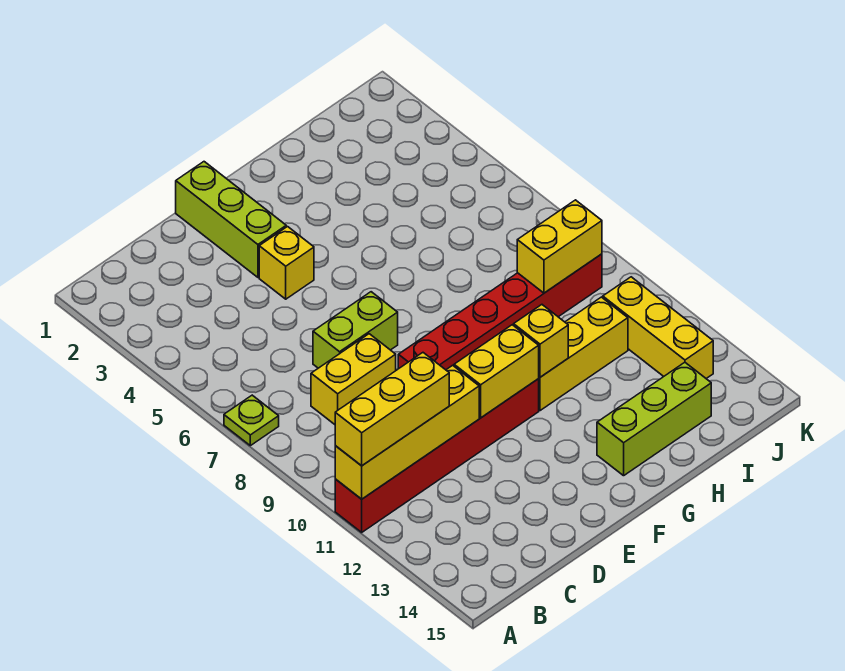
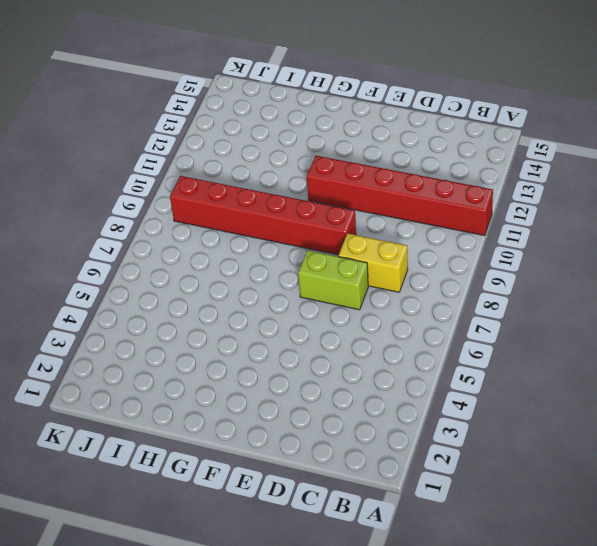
none -> lime plate A7 level 1
none -> lime brick E1:E3 level 1
none -> yellow brick E4 level 1

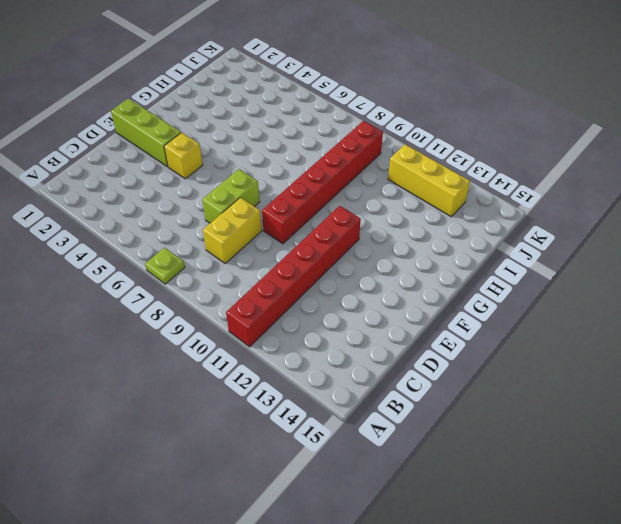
none -> yellow brick G11:I11 level 1
none -> lime brick G14:I14 level 1
none -> yellow brick A11:D11 level 2

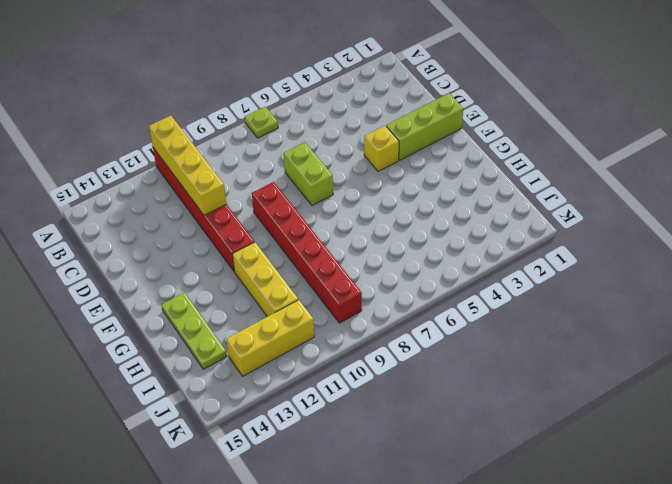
lime plate G14:I14 level 1 -> lime brick G14:I14 level 1
none -> yellow brick C8:D8 level 1
none -> yellow brick E11:F11 level 2
none -> yellow brick G11 level 2

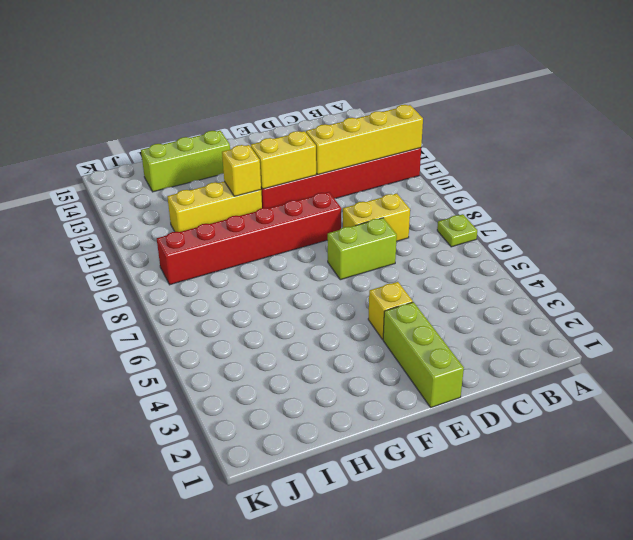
none -> yellow brick J11:J13 level 1
none -> yellow brick I9:J9 level 2
none -> yellow brick A11:C11 level 3

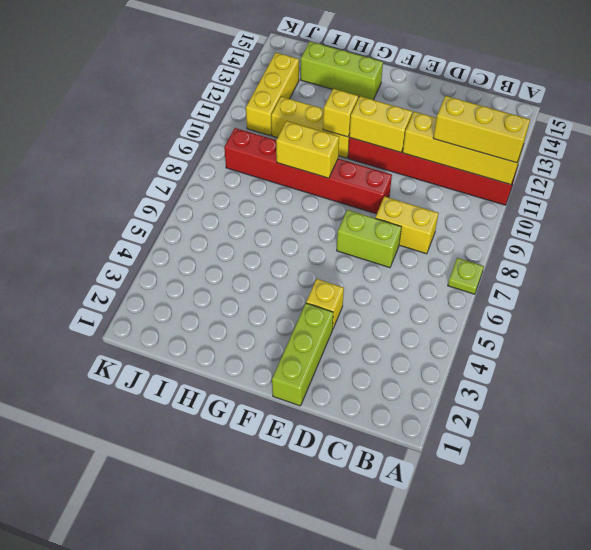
yellow brick G9:H9 level 2 -> yellow brick I9:J9 level 2

